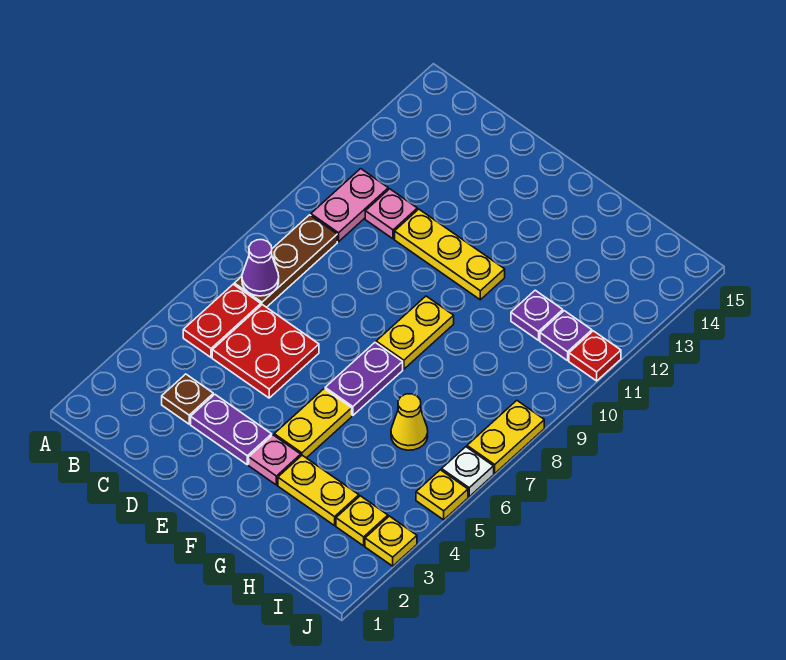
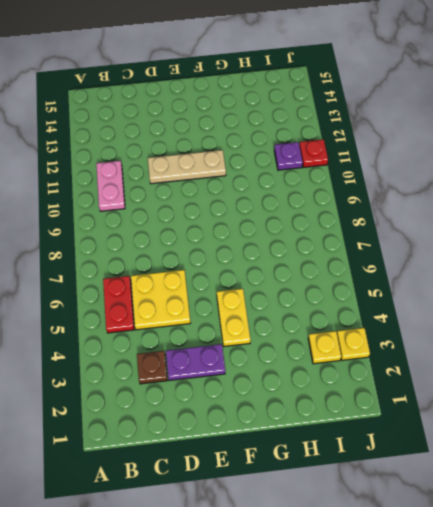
yellow plate C5:D6 level 1 -> red plate C5:D6 level 1
tan plate D11:F11 level 1 -> yellow plate D11:F11 level 1
none -> brown plate B7:B9 level 1
none -> pink plate C11 level 1
none -> pink plate F3 level 1

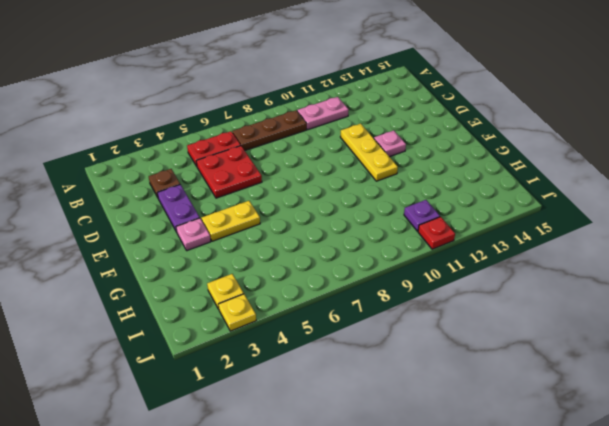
pink plate E12 level 1 -> pink plate C11 level 1
none -> purple plate F6:F7 level 1
none -> yellow plate F8:F9 level 1
none -> yellow plate G3:H3 level 1

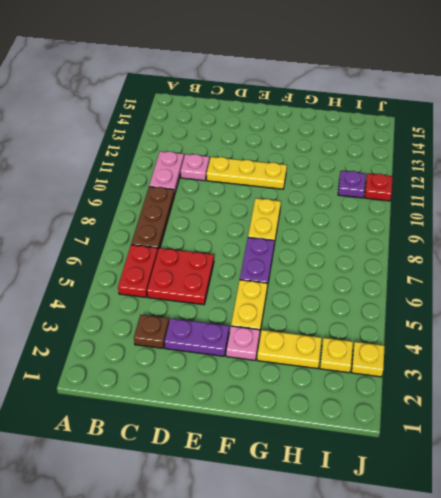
none -> yellow cone H6 level 1
none -> purple plate H11 level 1
none -> yellow plate J5 level 1

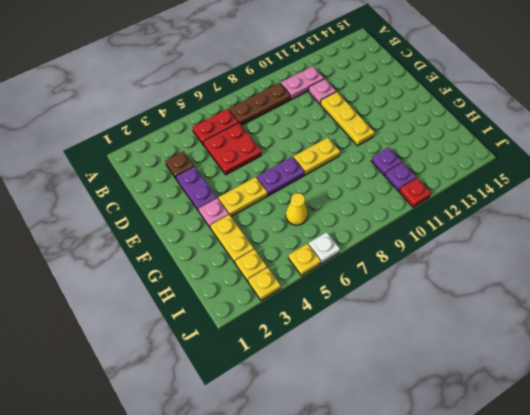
none -> yellow plate J7:J8 level 1
none -> purple cone B7 level 2

